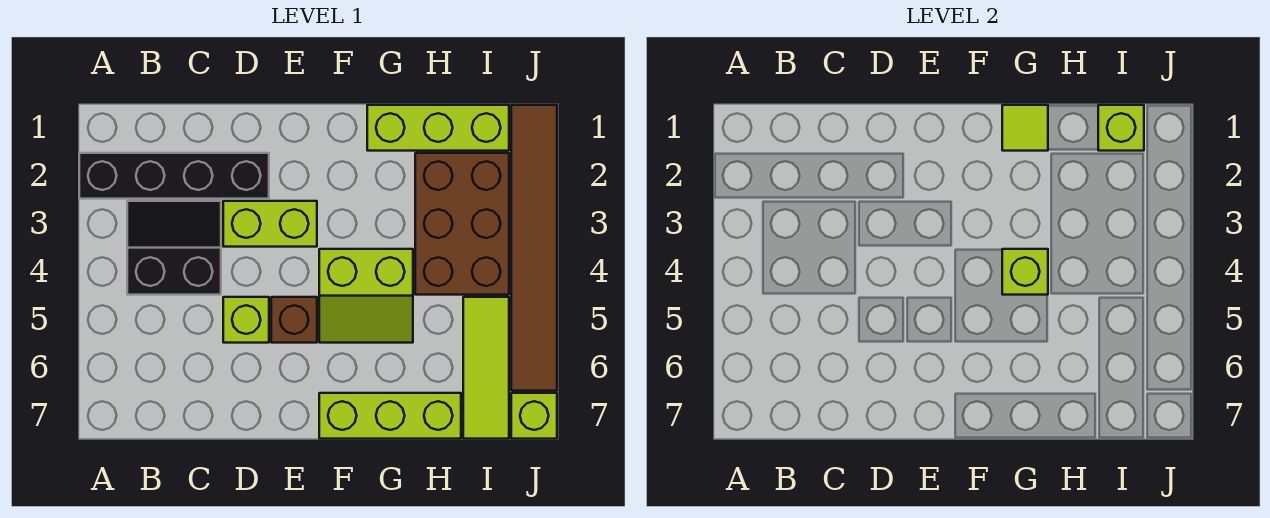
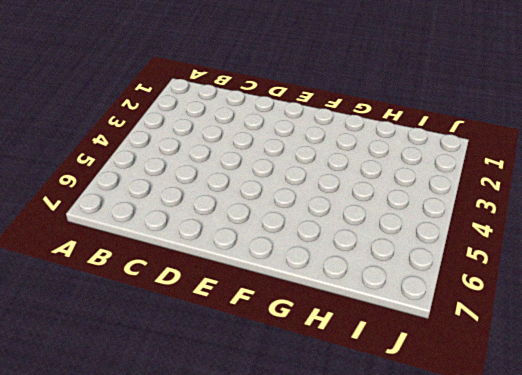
none -> black brick A2:D2 level 1
none -> black slope B3:C4 level 1 top 4
none -> lime brick D3:E3 level 1

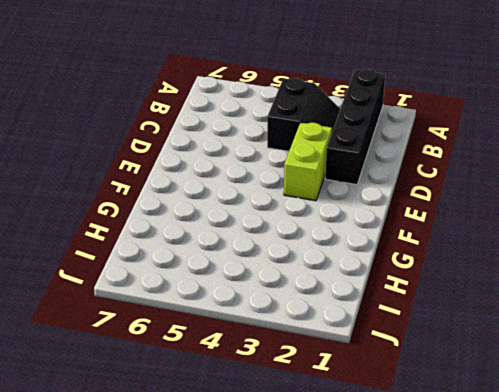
none -> lime brick D5 level 1
none -> brown brick E5 level 1
none -> lime slope F4:G5 level 1 top 4

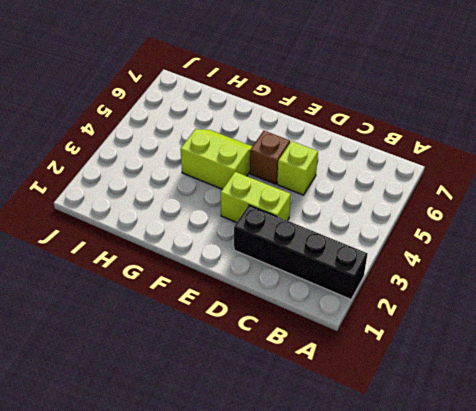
none -> black slope B3:C4 level 1 top 4
none -> lime brick F7:H7 level 1
none -> lime brick G1:I1 level 1

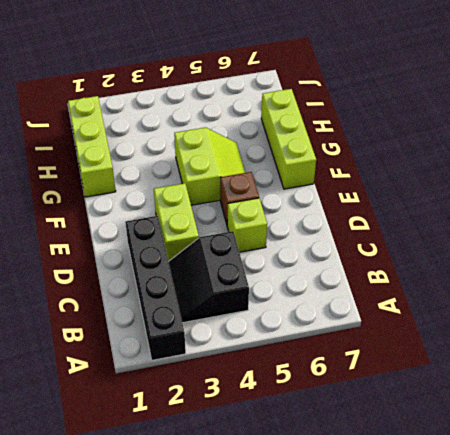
none -> brown brick H2:I4 level 1
none -> lime tile I5:I7 level 1
none -> brown tile J1:J6 level 1

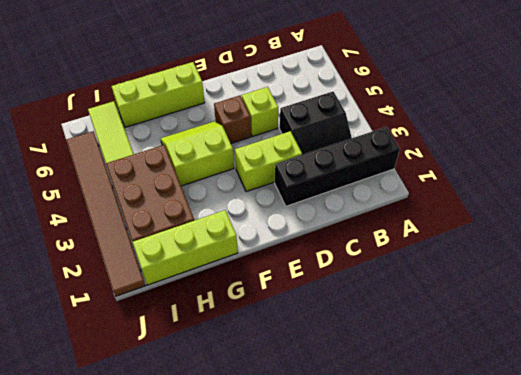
none -> lime brick J7 level 1
none -> lime tile G1 level 2
none -> lime brick G4 level 2

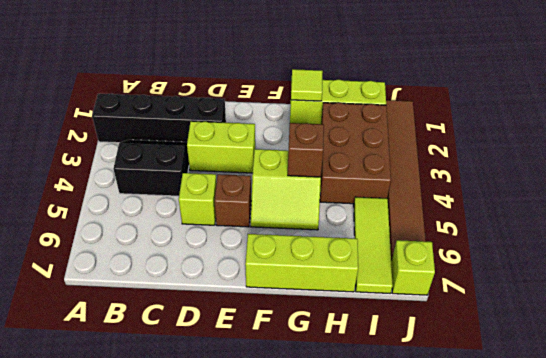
brown brick G4 level 2 -> lime brick G4 level 2
none -> lime brick I1 level 2

